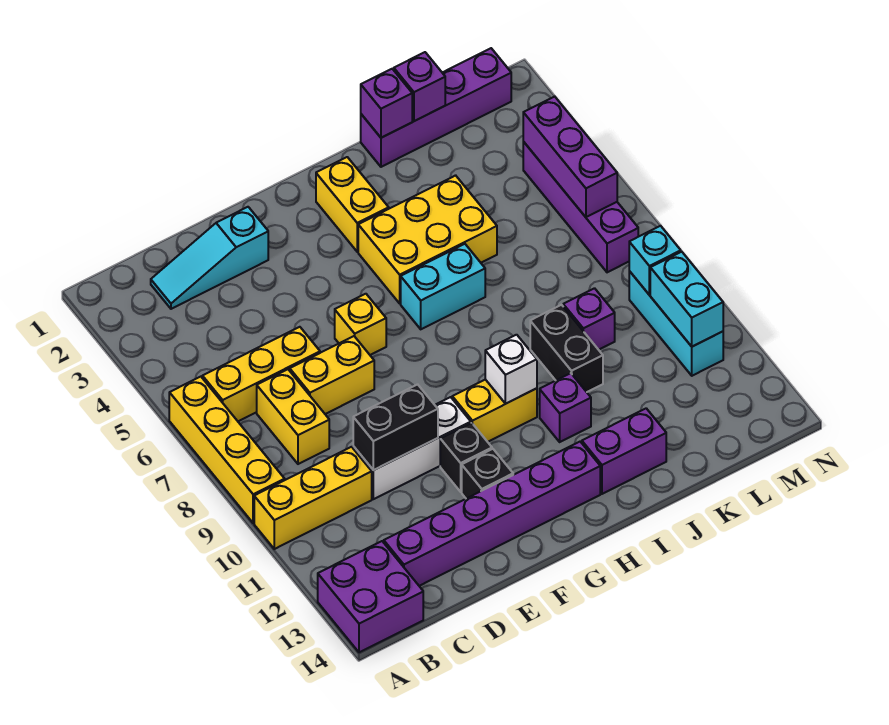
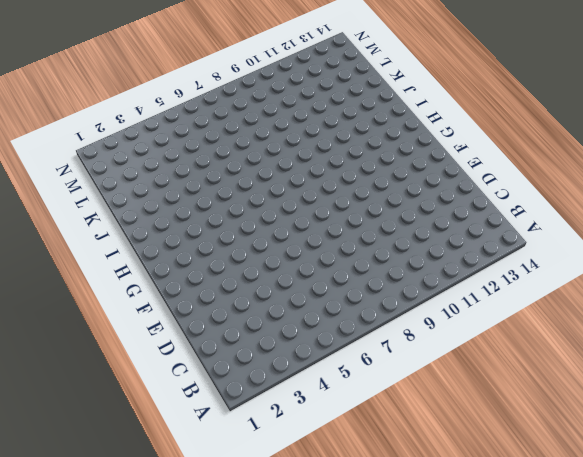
none -> yellow brick A6:A9 level 1
none -> yellow brick A10:C10 level 1
none -> purple brick A13:B14 level 1
none -> yellow brick B6:D6 level 1

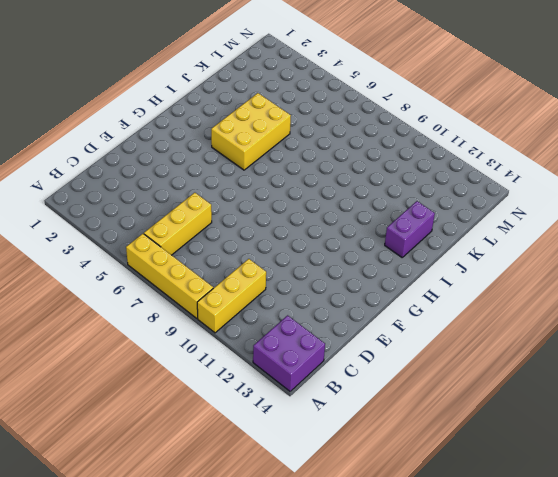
none -> cyan slope C2:E2 level 1 top E
none -> yellow brick C7:C8 level 1
none -> purple brick C13:H13 level 1
none -> yellow brick D7:E7 level 1

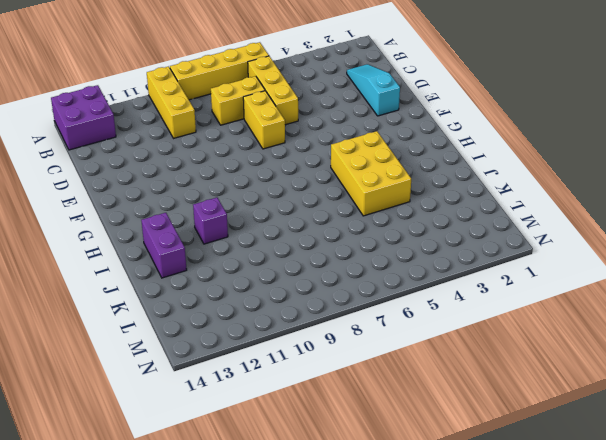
none -> purple brick C13:H13 level 1
none -> white brick D10:F10 level 1
none -> yellow brick F6 level 1
none -> black brick F11 level 1

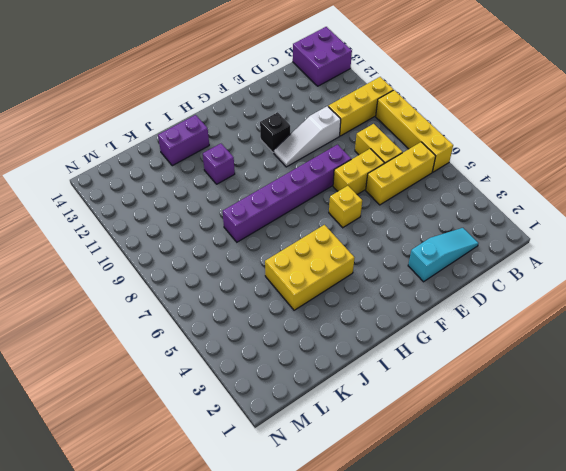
white slope D10:F10 level 1 top D -> white brick D10:F10 level 1
purple brick E8:J8 level 1 -> purple brick C13:H13 level 1
none -> black brick F12 level 1
none -> yellow brick G10:H10 level 1
none -> yellow brick H2:H3 level 1
none -> cyan brick H6:I6 level 1

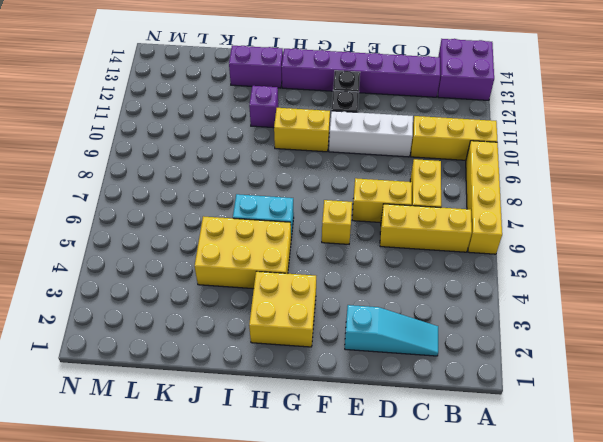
yellow brick G2:H3 level 1 -> yellow brick H2:H3 level 1
none -> purple brick J1:M1 level 1
none -> black brick J9:J10 level 1
none -> purple brick K9 level 1
none -> purple brick M4:M7 level 1

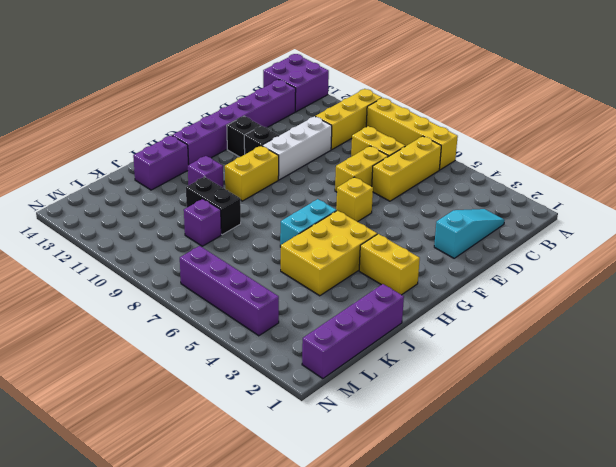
none -> cyan brick M9:M11 level 1
none -> black brick D10:E10 level 2
none -> white brick H10 level 2
none -> purple brick J1 level 2

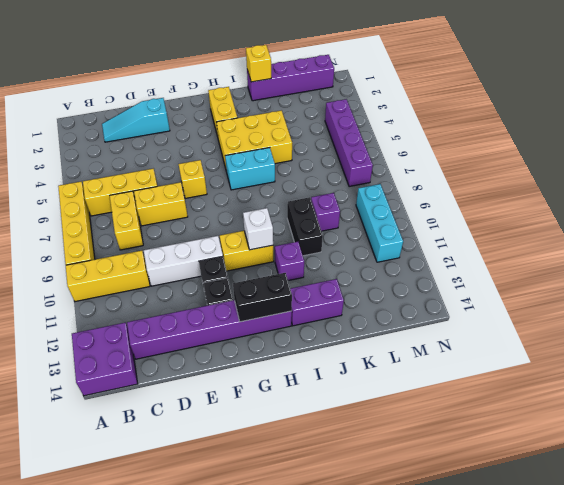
black brick G13:H13 level 2 -> black brick D10:E10 level 2
yellow brick J1 level 2 -> purple brick J1 level 2
none -> purple brick K1 level 2
none -> purple brick M4:M6 level 2
none -> cyan brick M9 level 2
none -> cyan brick M10:M11 level 2

